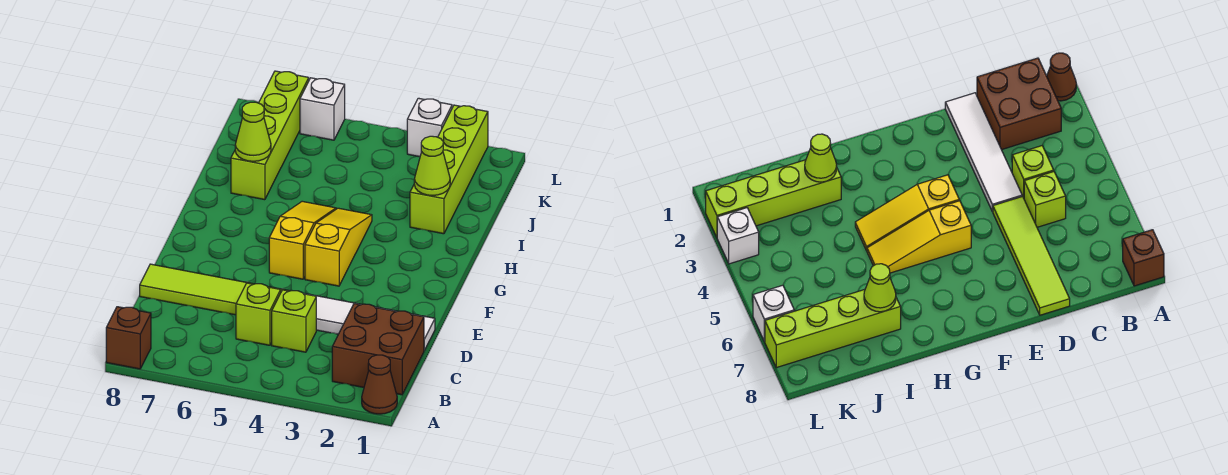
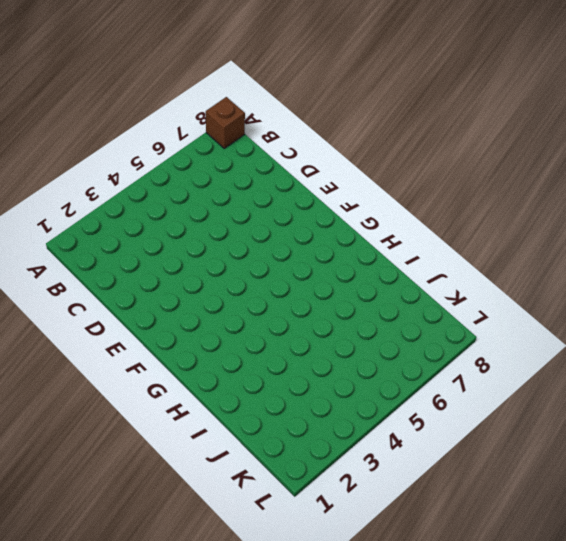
none -> brown cone A1 level 1
none -> brown brick B1:C2 level 1
none -> lime brick C4 level 1

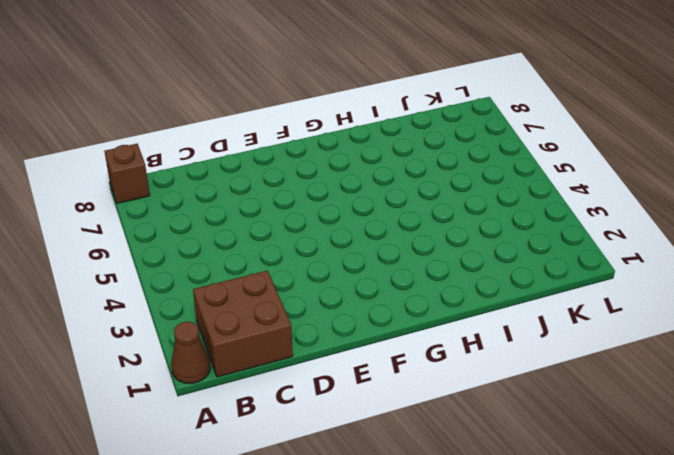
none -> lime brick C4 level 1
none -> lime brick C5 level 1
none -> white tile D1:D4 level 1

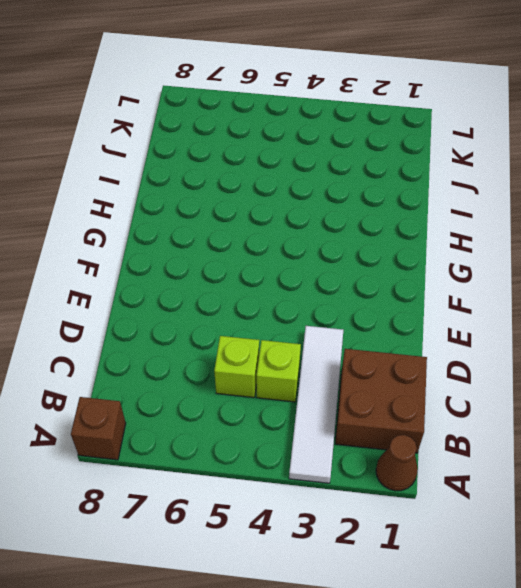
white tile A3:D3 level 1 -> white tile D1:D4 level 1
none -> lime tile D5:D8 level 1
none -> yellow slope F4:H4 level 1 top F
none -> yellow slope F5:H5 level 1 top F

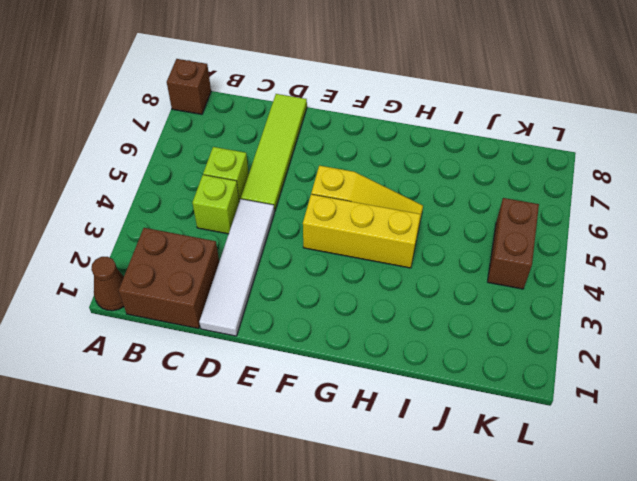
yellow brick F4:H4 level 1 -> yellow slope F4:H4 level 1 top F
brown brick K4:K5 level 1 -> none
none -> lime brick I2:L2 level 1
none -> lime brick I7:L7 level 1
none -> white brick L3 level 1

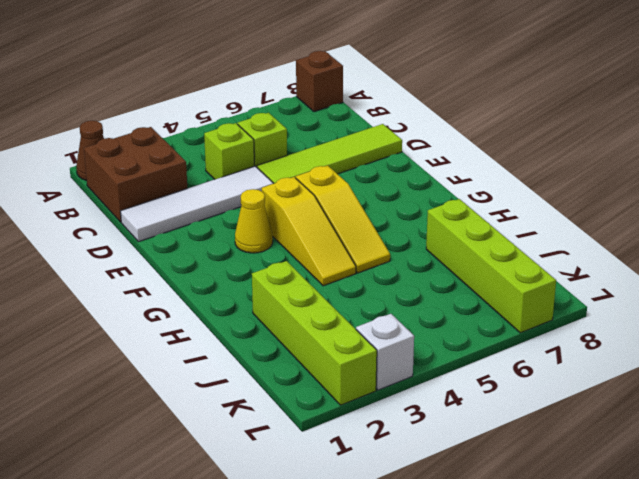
yellow cone F3 level 1 -> none
none -> white brick L6 level 1
none -> lime cone I2 level 2
none -> lime cone I7 level 2

